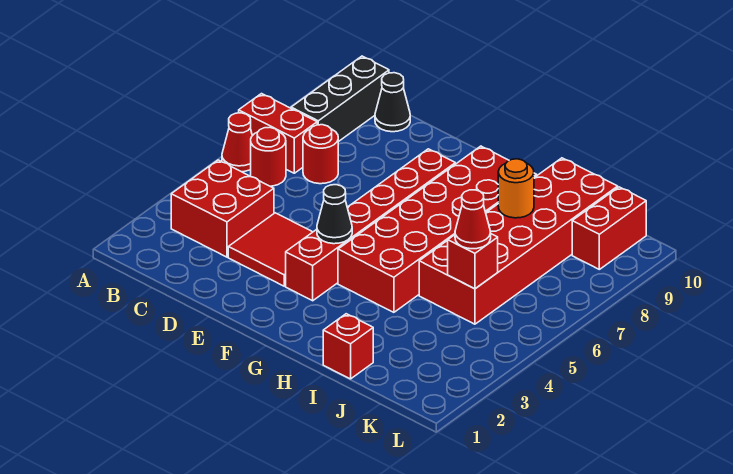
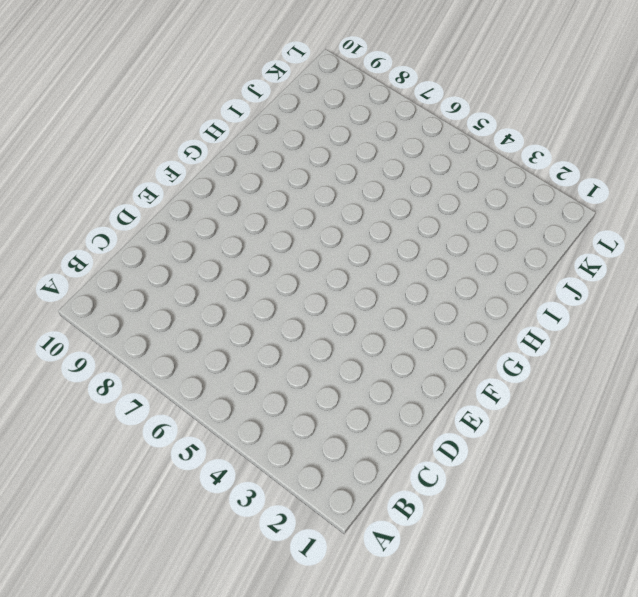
none -> red cone A6 level 1
none -> red brick A7:B7 level 1
none -> red brick B3:C4 level 1

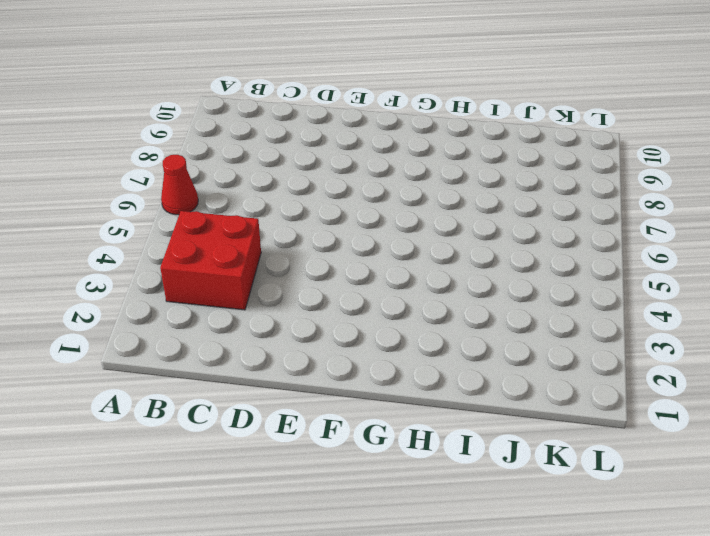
none -> red brick A7:B7 level 1
none -> red round brick B6 level 1
none -> black brick B8:B10 level 1

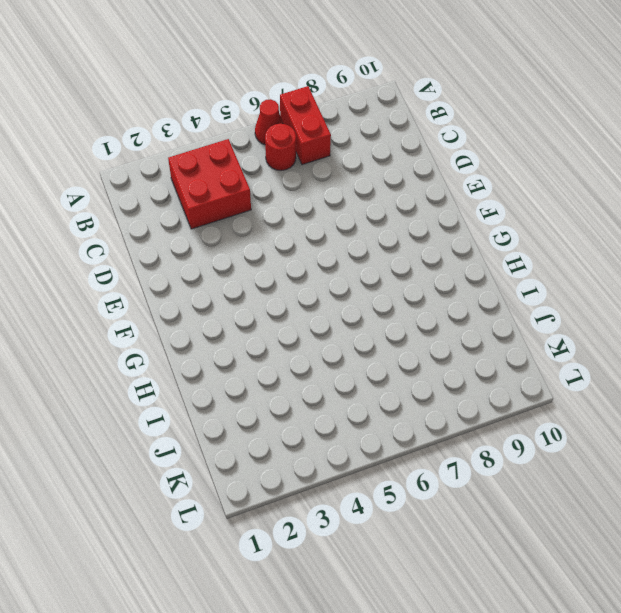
none -> black brick B8:B10 level 1
none -> red round brick C7 level 1
none -> black cone C10 level 1

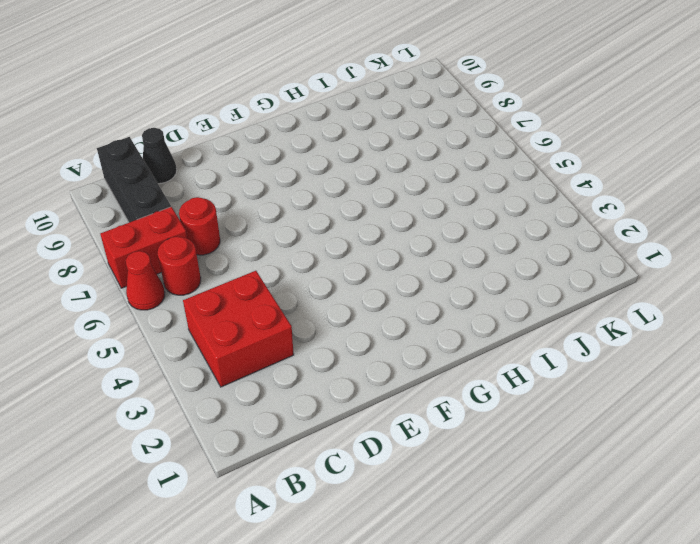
none -> red tile D3:E4 level 1
none -> red brick F3:F8 level 1
none -> red brick G4:H9 level 1

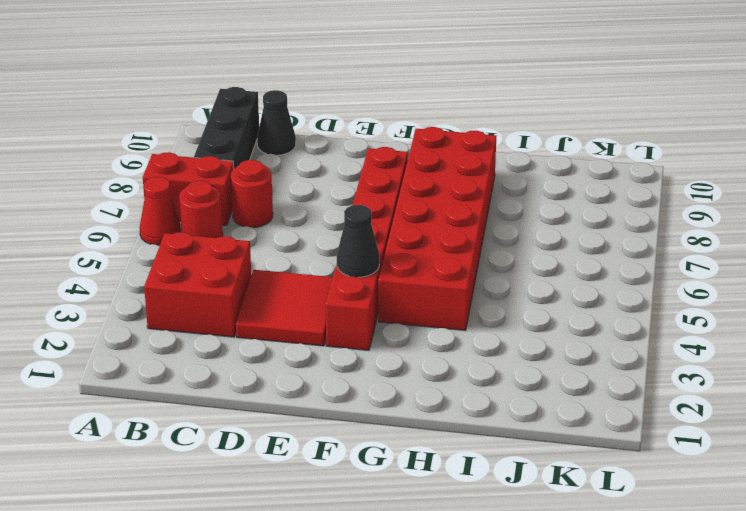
none -> red brick I1 level 1
none -> red brick I5:J10 level 1
none -> red brick K9:K10 level 1

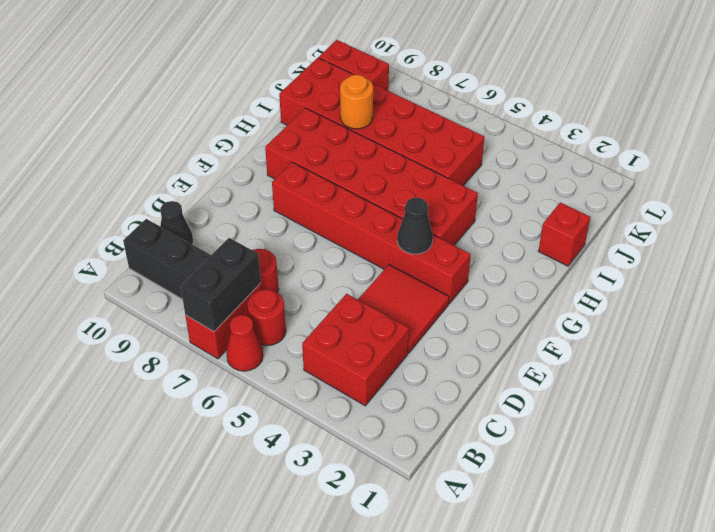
black brick A7:B7 level 2 -> none
none -> red brick J5 level 2
none -> red cone J5 level 3

